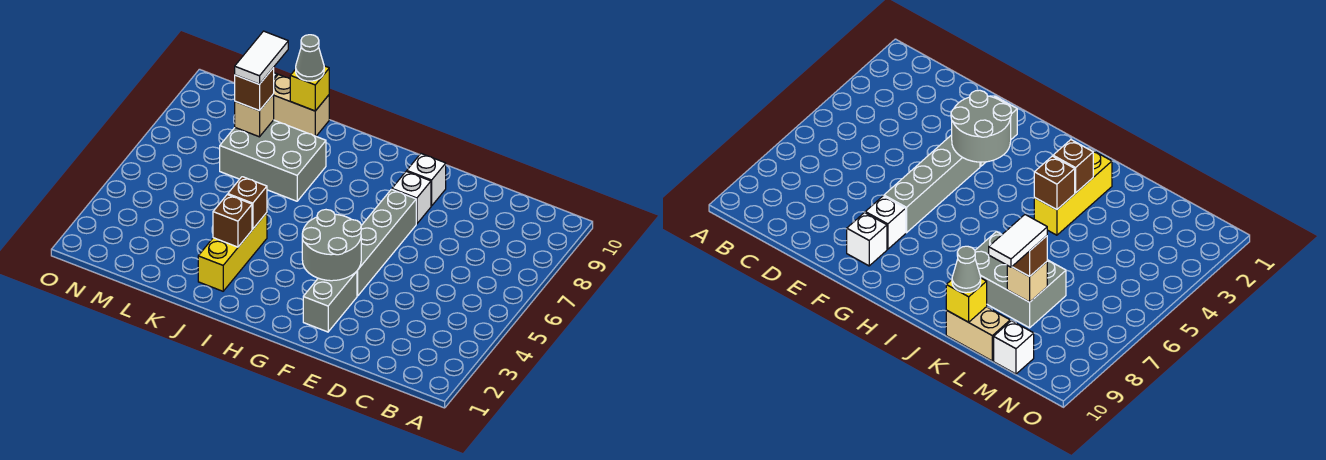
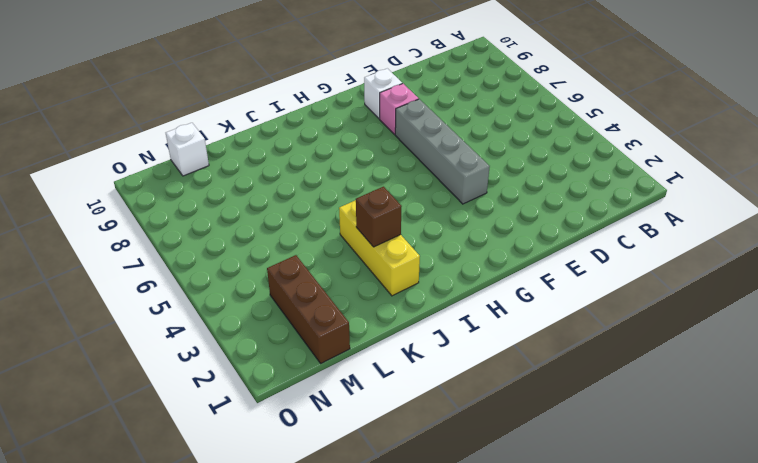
pink brick F8 level 1 -> white brick F8 level 1
brown brick M1:M3 level 1 -> none
none -> grey brick F2:F3 level 1
none -> grey brick J7:L8 level 1
none -> tan brick K10:L10 level 1

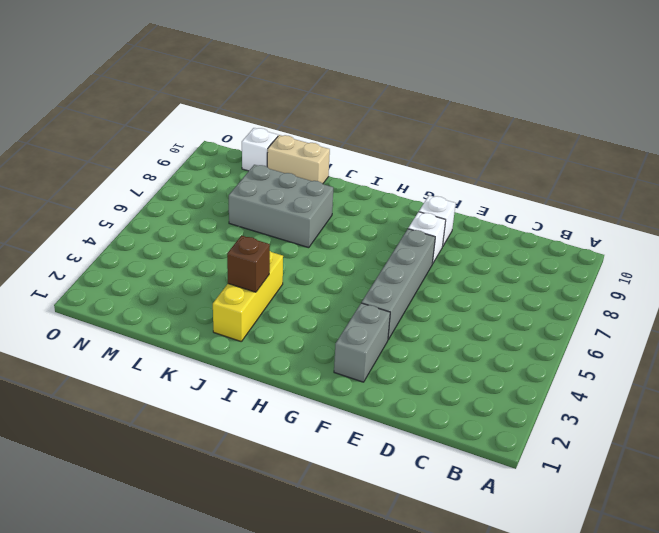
none -> grey round brick F3:G4 level 2
none -> brown brick J4 level 2
none -> yellow brick K10 level 2

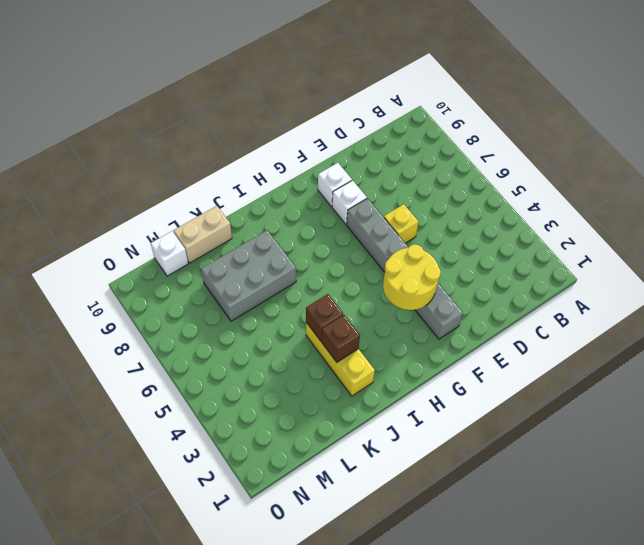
yellow brick E6 level 1 -> yellow brick K10 level 2
yellow round brick F3:G4 level 2 -> grey round brick F3:G4 level 2
none -> tan brick L8 level 2
none -> grey cone K10 level 3
none -> brown brick L8 level 3

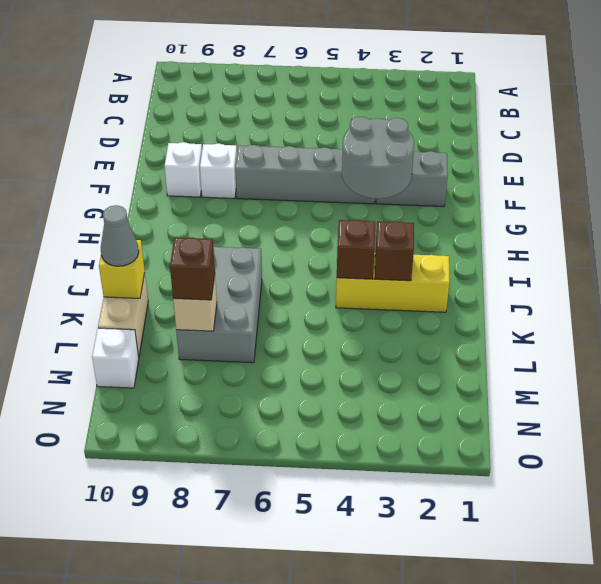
none -> white tile L8:L9 level 4

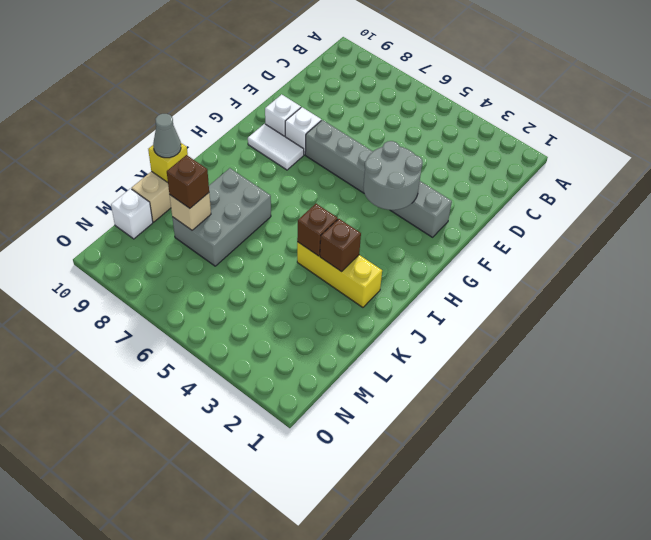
white tile G8:G9 level 1 -> white tile L8:L9 level 4

